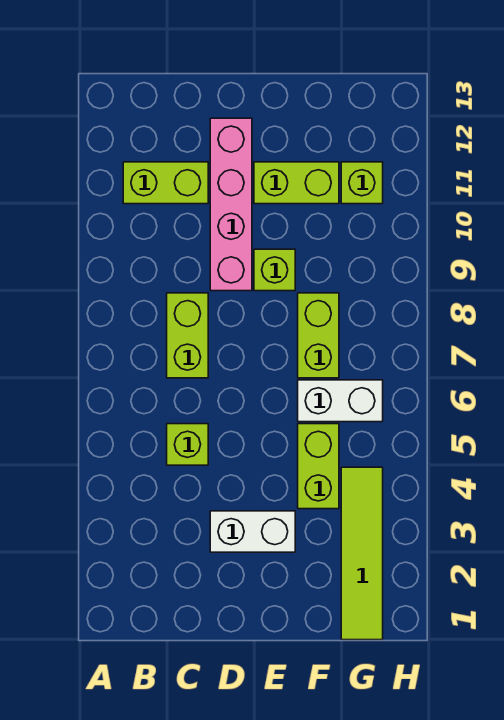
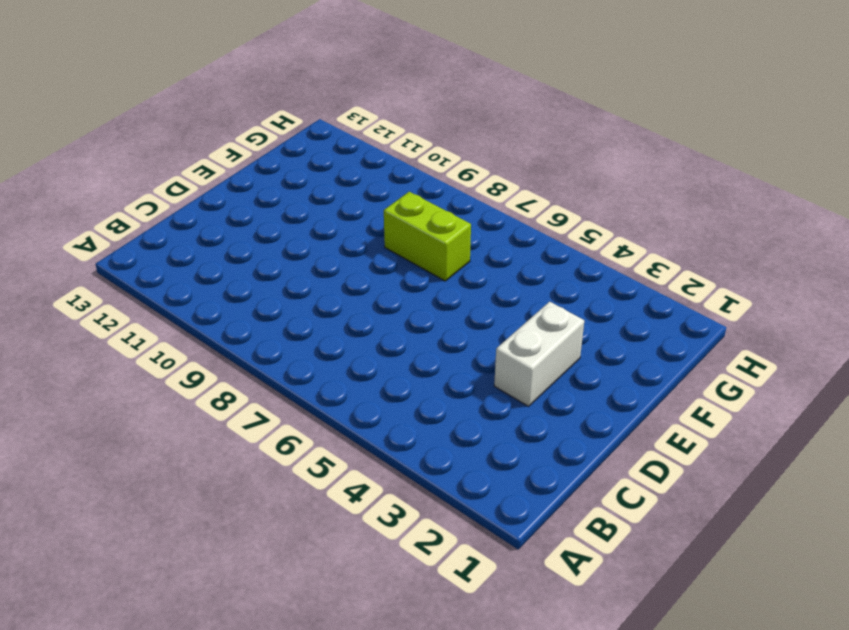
none -> lime brick B11:C11 level 1
none -> lime brick C5 level 1
none -> lime brick C7:C8 level 1

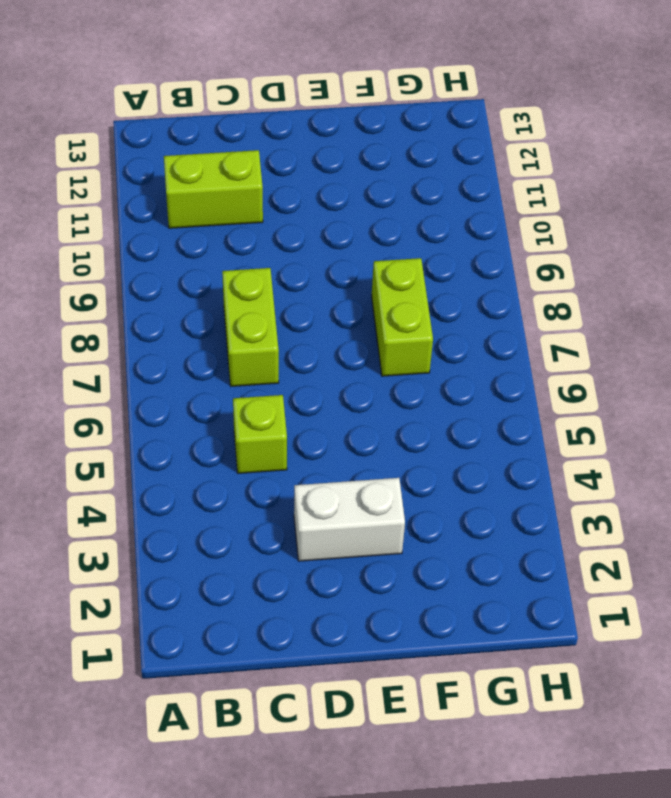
none -> pink brick D9:D12 level 1
none -> lime brick E9 level 1
none -> lime brick E11:F11 level 1

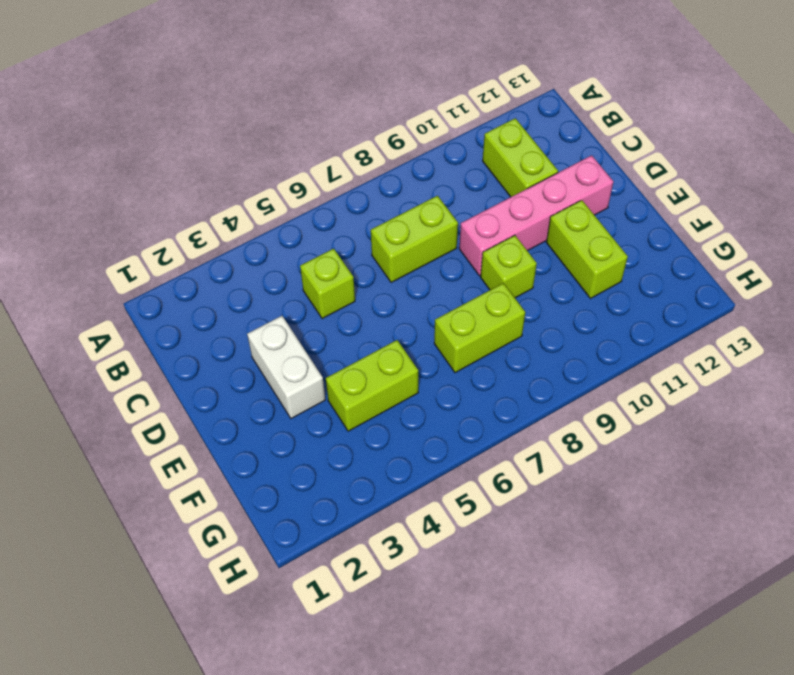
none -> white brick F6:G6 level 1
none -> lime tile G1:G4 level 1
none -> lime brick G11 level 1

